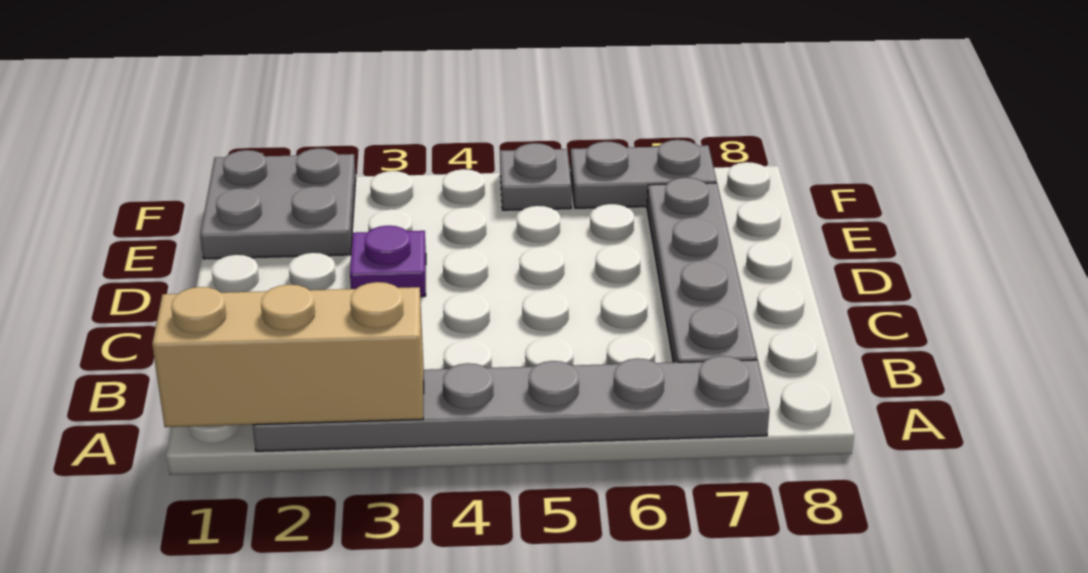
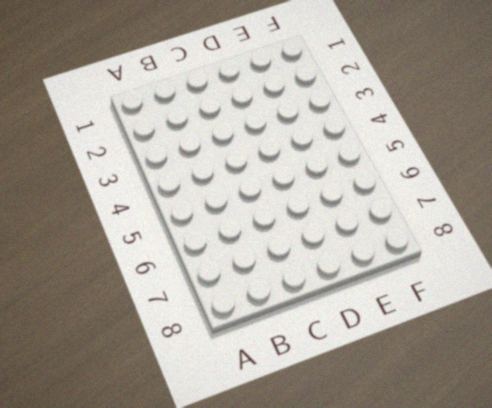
none -> grey plate A2:A7 level 1
none -> grey plate B7:E7 level 1

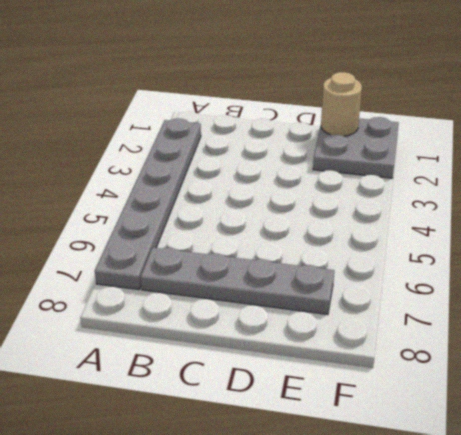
tan round brick E1 level 2 -> none
none -> purple plate D3 level 1
none -> grey plate F5 level 1

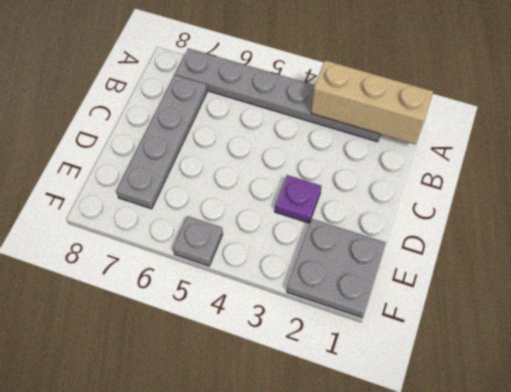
none -> grey plate F6:F7 level 1

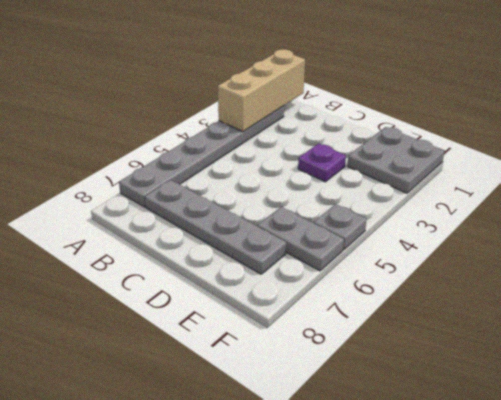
grey plate E6:F6 level 1 -> grey plate F6:F7 level 1

